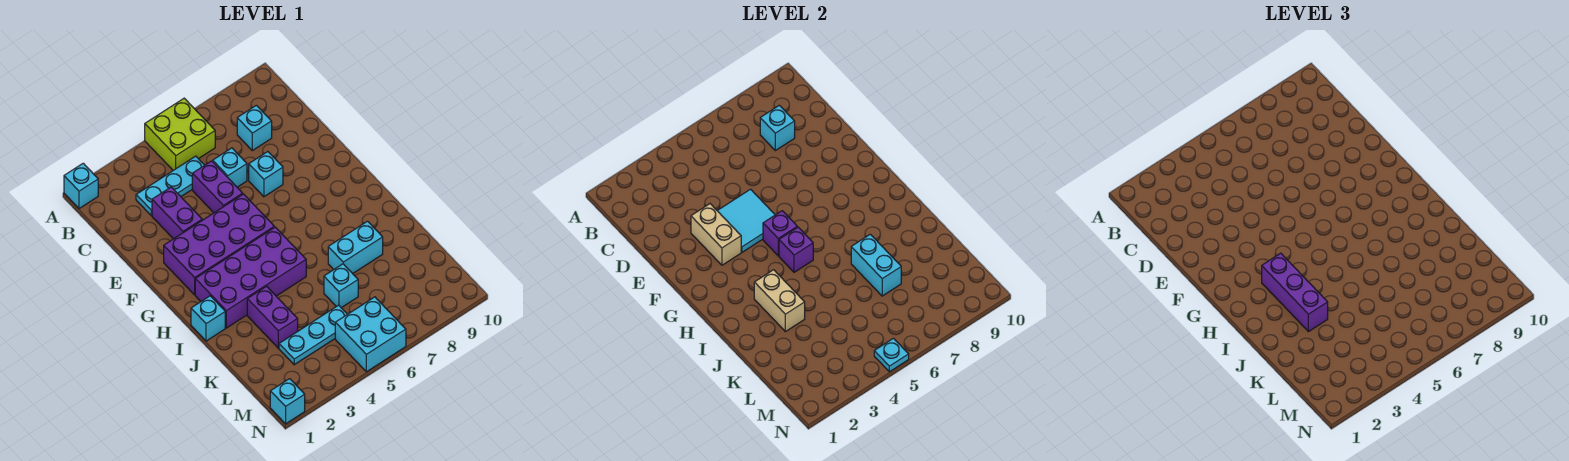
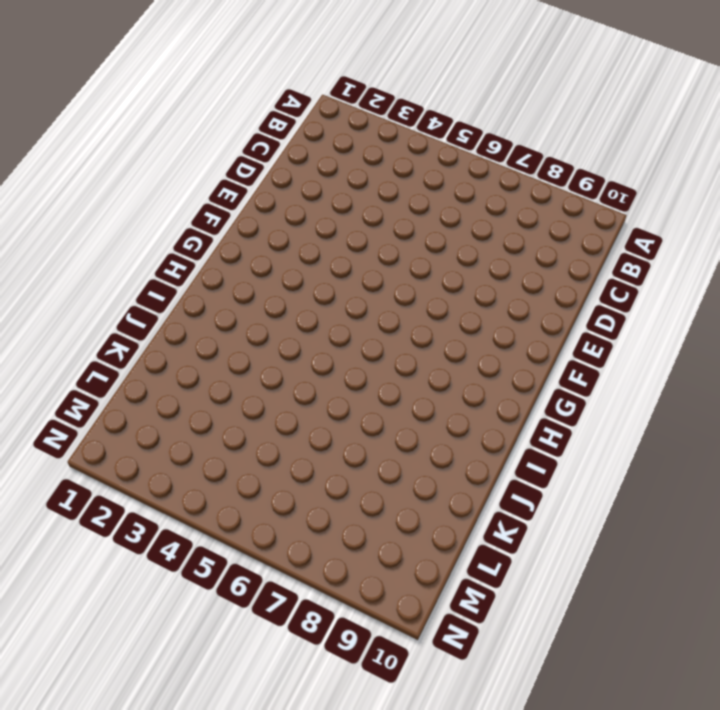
none -> cyan brick A1 level 1
none -> lime brick A5:B6 level 1
none -> cyan plate C3:C5 level 1

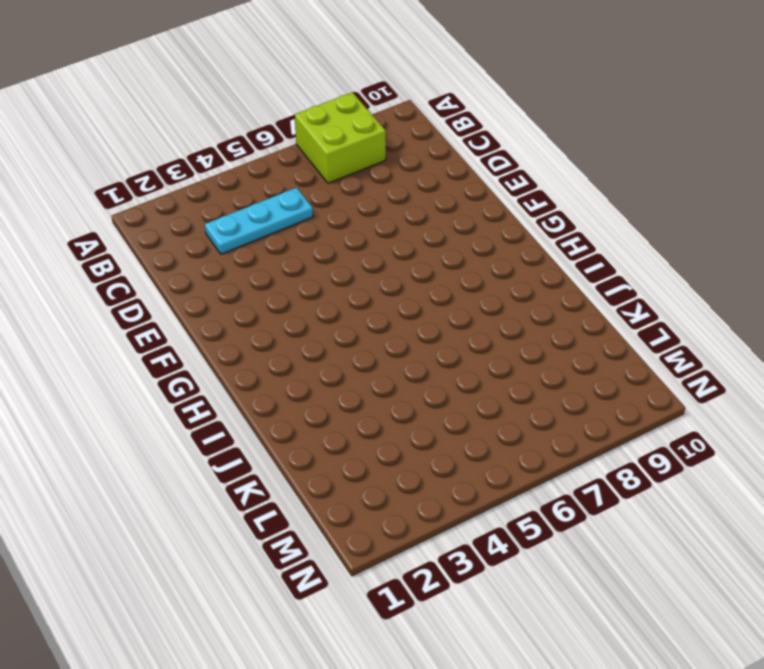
lime brick A7:B8 level 1 -> lime brick A5:B6 level 1
none -> cyan brick A1 level 1
none -> cyan brick C8 level 1
none -> purple brick D3:E3 level 1

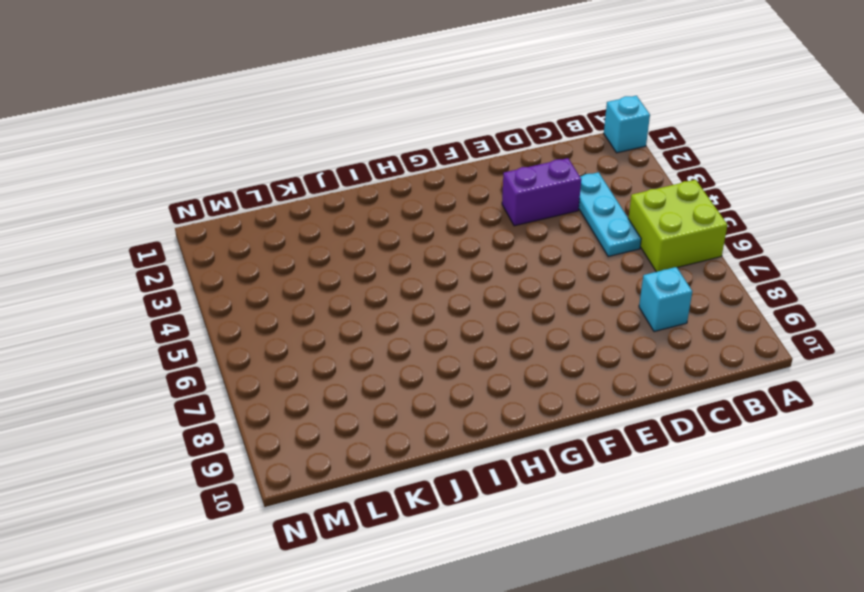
none -> purple brick D5:E5 level 1
none -> cyan brick D6 level 1
none -> cyan brick E7 level 1

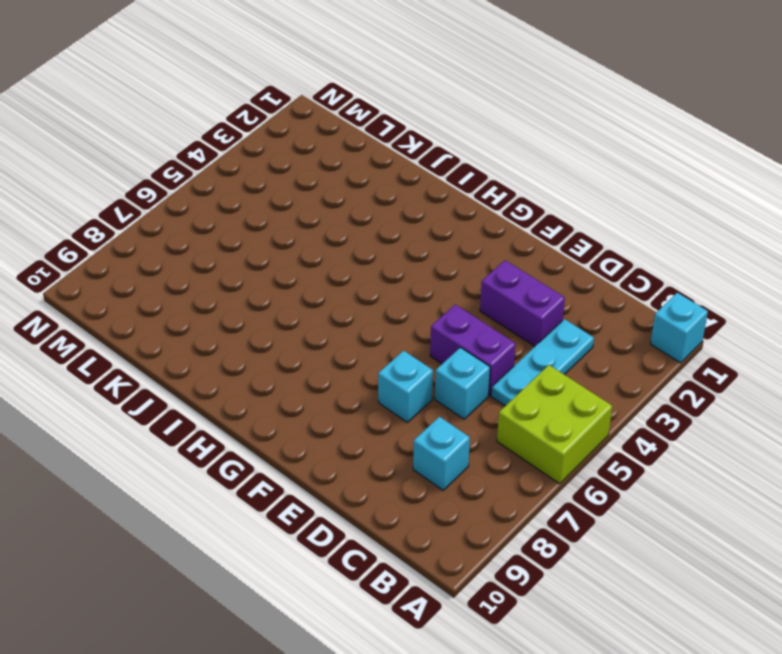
none -> purple brick F2:G5 level 1
none -> purple brick H2:I5 level 1
none -> cyan brick I1 level 1

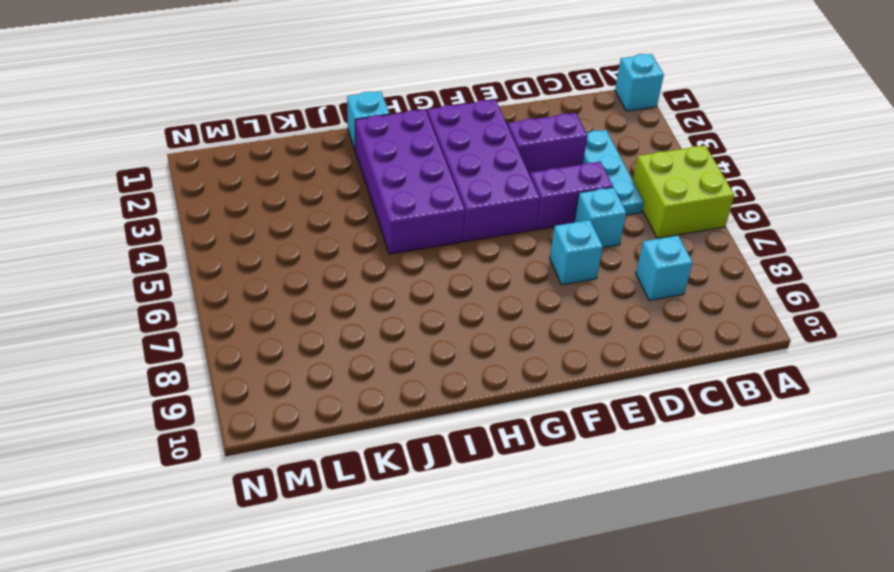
none -> purple brick J3:K3 level 1
none -> cyan brick J7:J8 level 1
none -> cyan brick K6 level 1

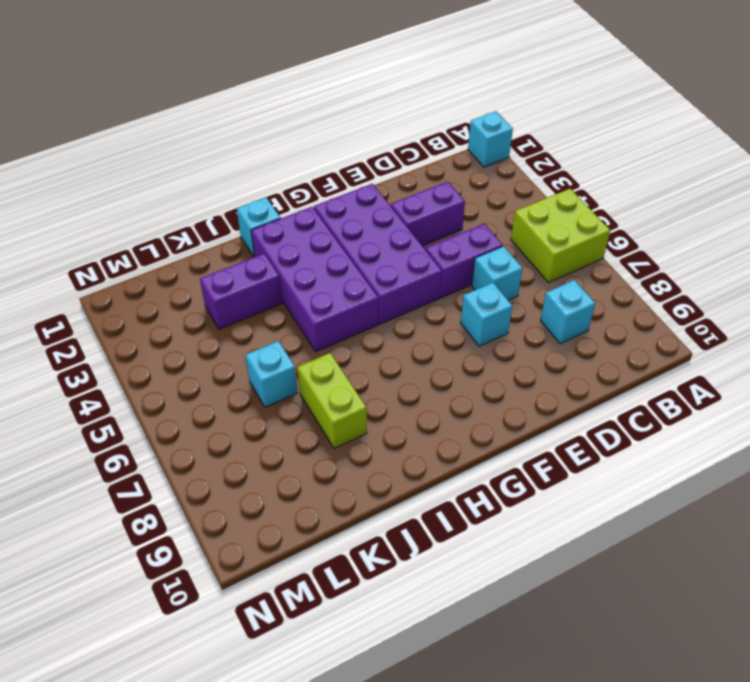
lime brick J7:J8 level 1 -> cyan brick J7:J8 level 1
none -> cyan plate C3:C5 level 1
none -> cyan plate L3:L5 level 1
none -> cyan brick M5:N6 level 1

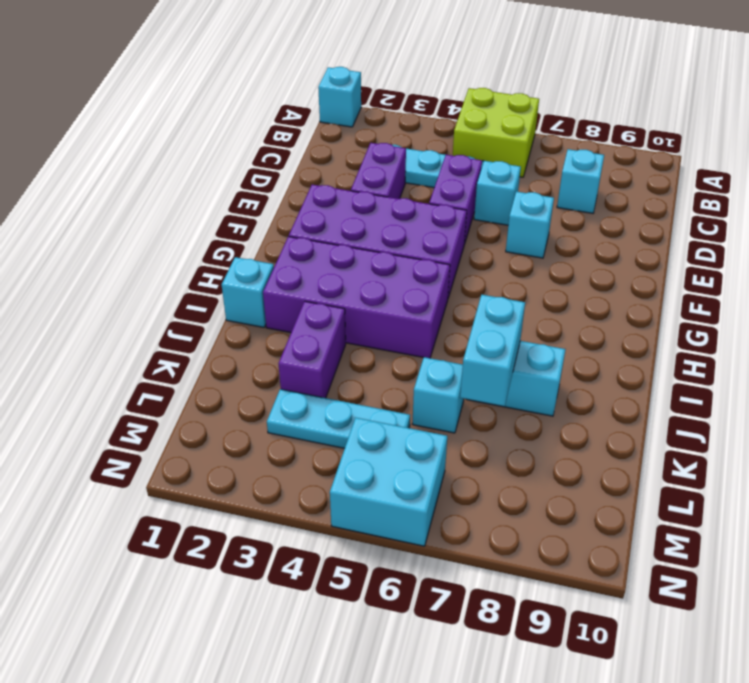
none -> cyan brick N1 level 1
none -> cyan brick C8 level 2
none -> tan brick E3:F3 level 2

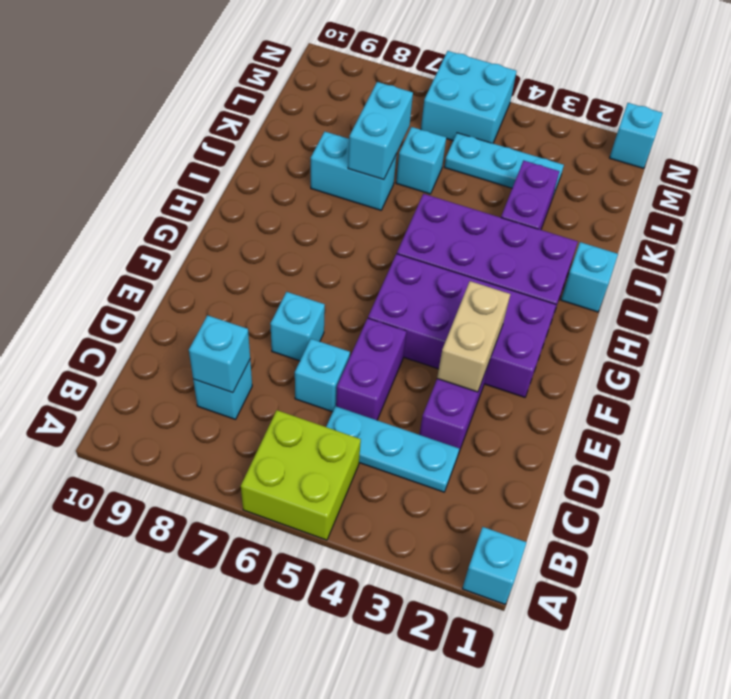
none -> cyan tile E4:F5 level 2
none -> purple brick G5 level 2
none -> purple brick H5 level 2

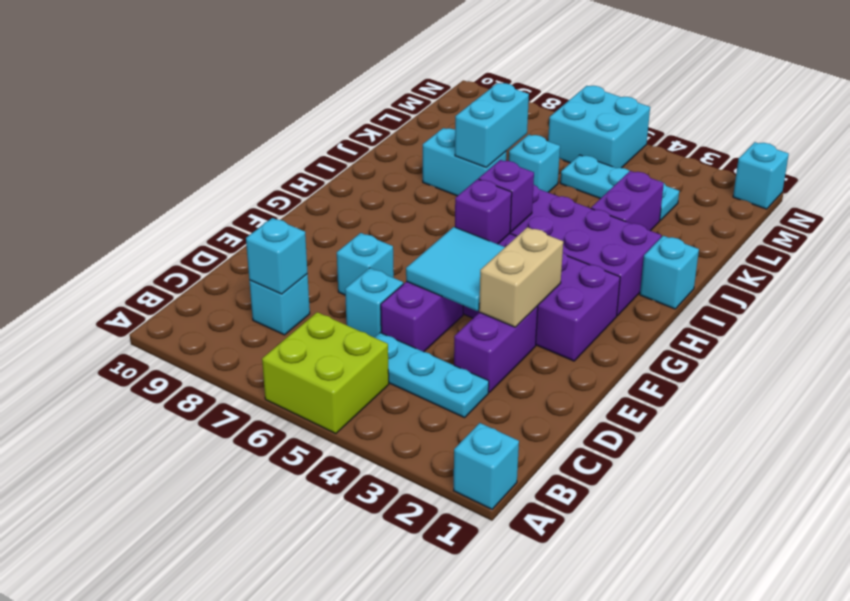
none -> tan brick I3:J3 level 2
none -> cyan plate N5 level 2
none -> purple brick H3:J3 level 3

